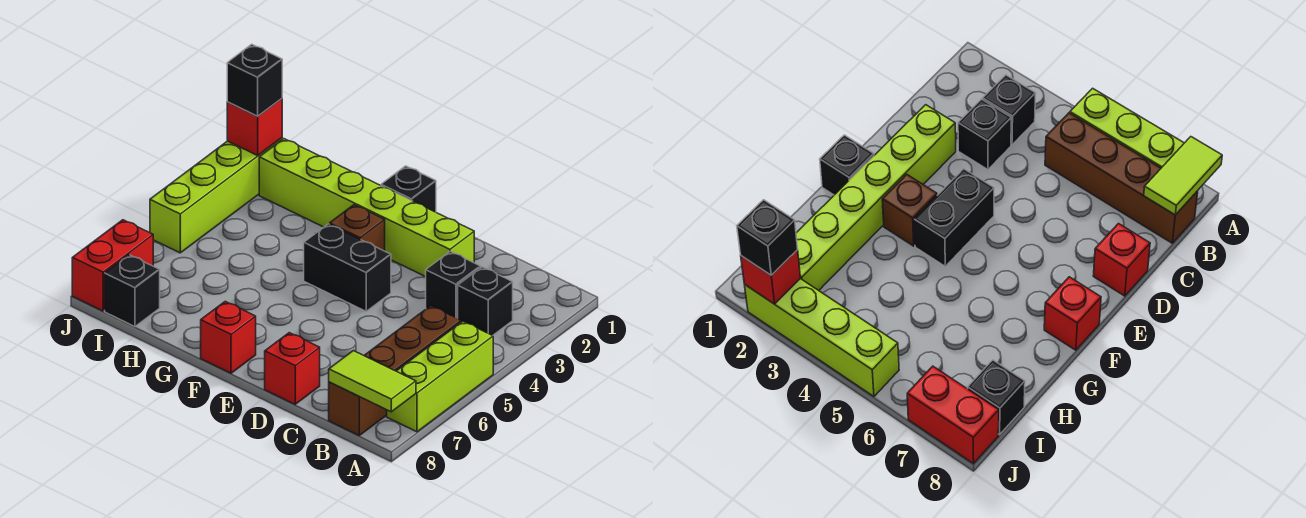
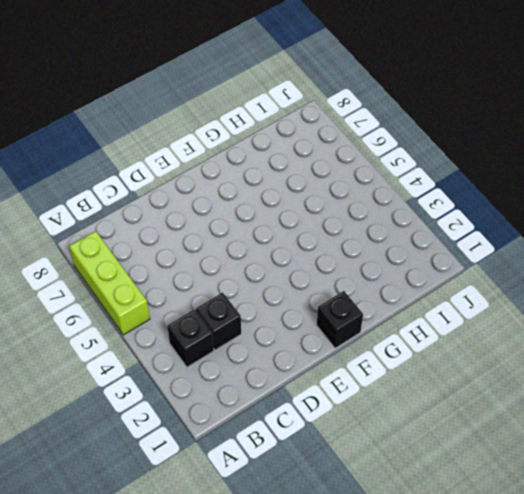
none -> brown brick B5:B8 level 1
none -> lime brick D2:I2 level 1
none -> red brick D8 level 1

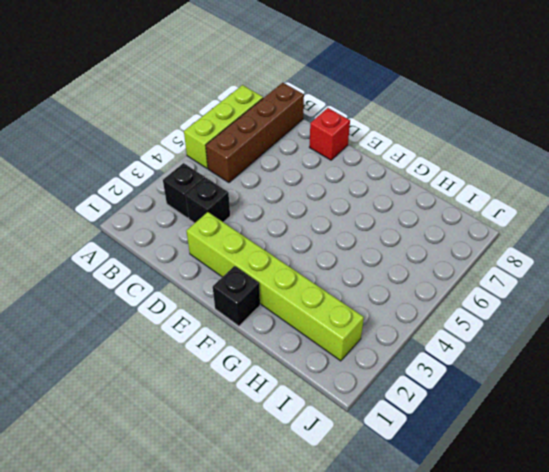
none -> black brick E4:F4 level 1
none -> brown brick F3 level 1
none -> red brick F8 level 1

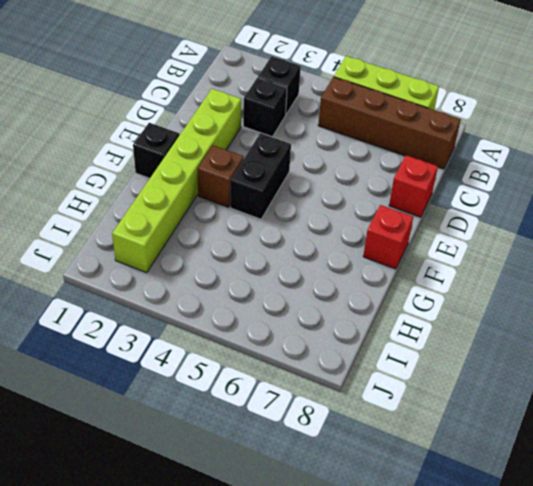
none -> black brick I8 level 1
none -> lime brick J2:J5 level 1
none -> red brick J7:J8 level 1

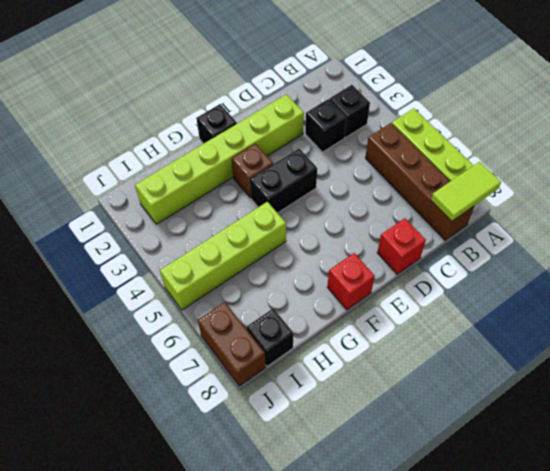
lime brick G5:J5 level 1 -> lime brick J2:J5 level 1
brown brick J7:J8 level 1 -> red brick J7:J8 level 1
none -> red brick J2 level 2
none -> black brick J2 level 3

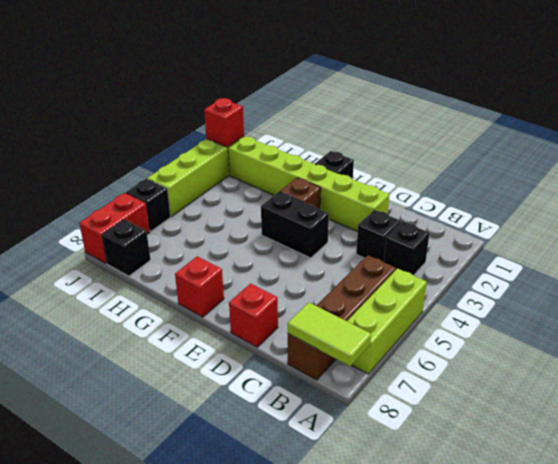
black brick J6 level 1 -> black brick J2 level 3

